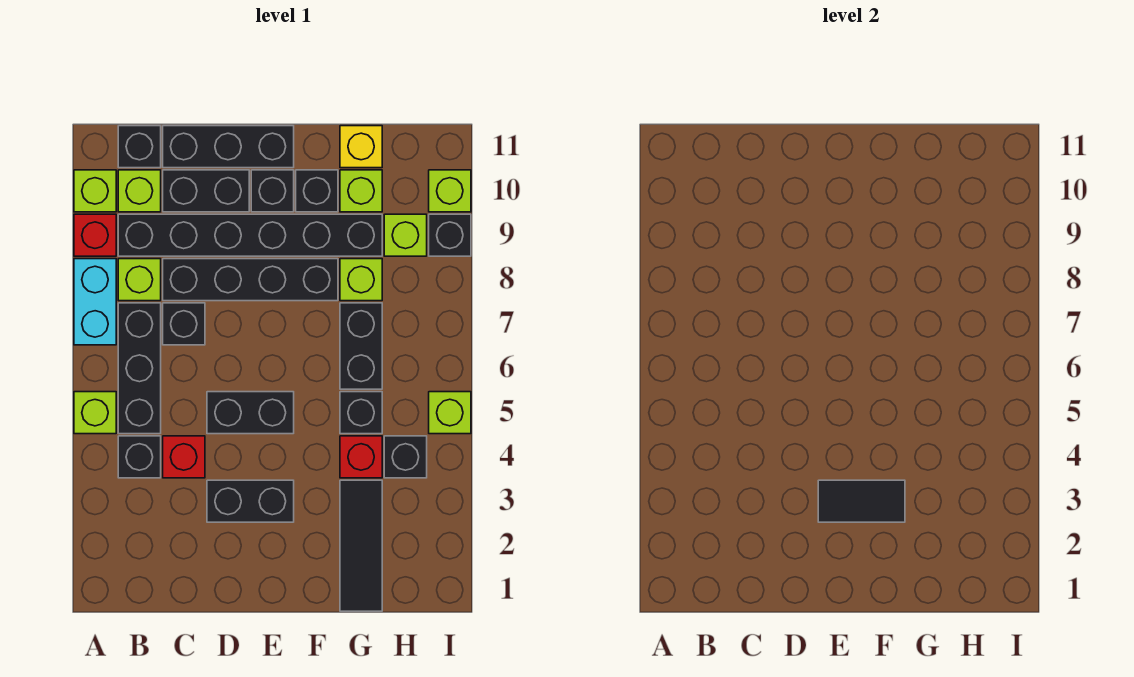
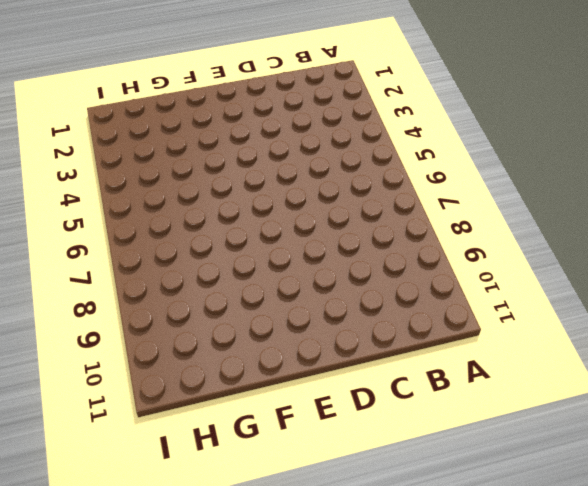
none -> lime brick A5 level 1
none -> cyan brick A7:A8 level 1
none -> red brick A9 level 1
none -> lime brick A10 level 1

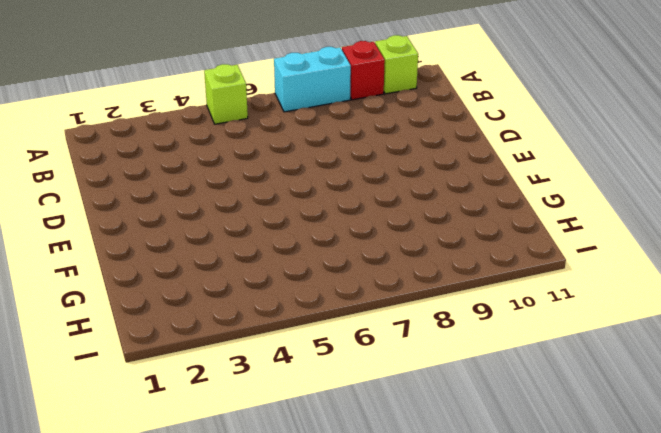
none -> black brick B4 level 1
none -> black brick B5:B7 level 1
none -> lime brick B8 level 1
none -> black brick B9:G9 level 1

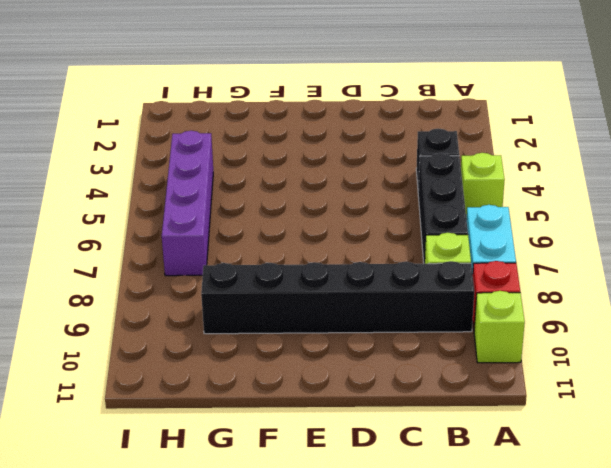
purple brick H4:H7 level 1 -> black brick H4 level 1
none -> lime brick B10 level 1
none -> black brick B11 level 1
none -> red brick C4 level 1
none -> black brick C7 level 1

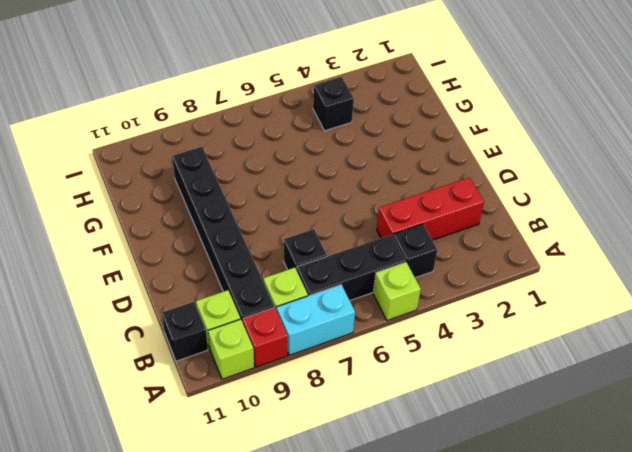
red brick C2:C4 level 1 -> red brick C4 level 1
none -> black brick C8:F8 level 1
none -> black brick C10:D10 level 1
none -> black brick C11:E11 level 1
none -> black brick D3:E3 level 1

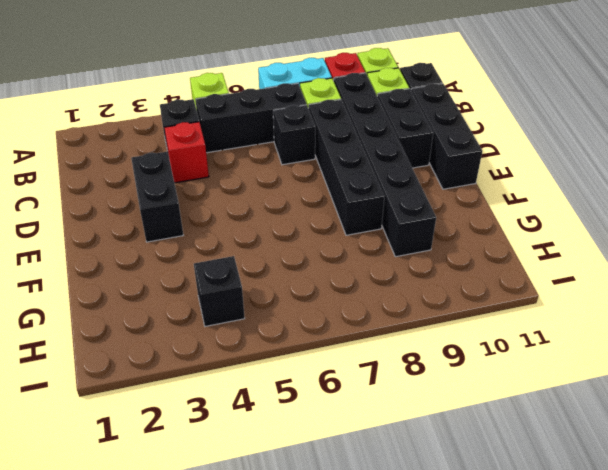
none -> black brick D5:E5 level 1
none -> black brick E10 level 1
none -> black brick F10 level 1
none -> black tile G1:G3 level 1

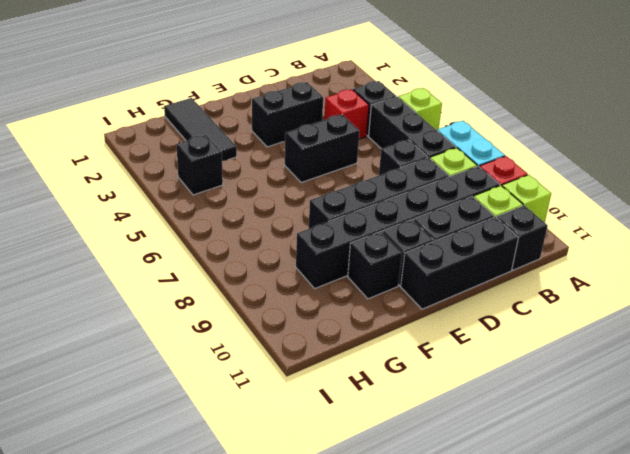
none -> red brick G4 level 1
none -> black brick G5 level 1
none -> black brick G6:G7 level 1
none -> lime brick G8 level 1

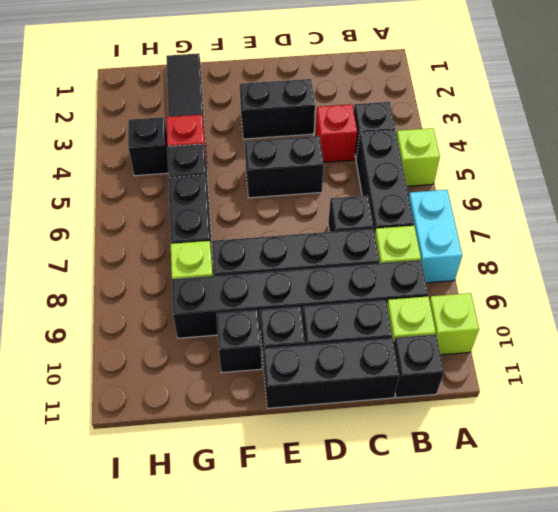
none -> red brick A9 level 1
none -> lime brick G10 level 1
none -> yellow brick G11 level 1
none -> lime brick H9 level 1

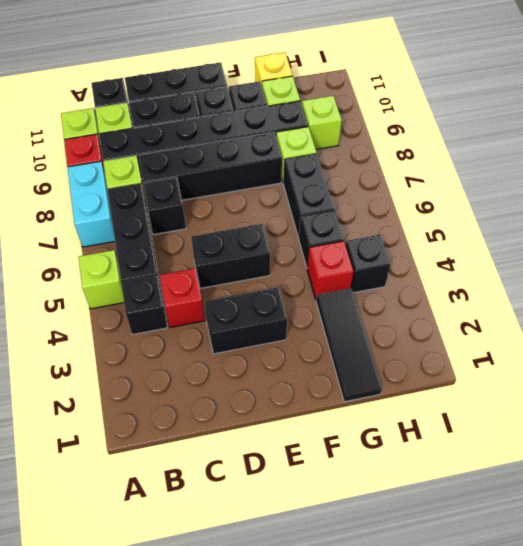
none -> lime brick I5 level 1
none -> black brick I9 level 1
none -> lime brick I10 level 1
none -> black tile E3:F3 level 2

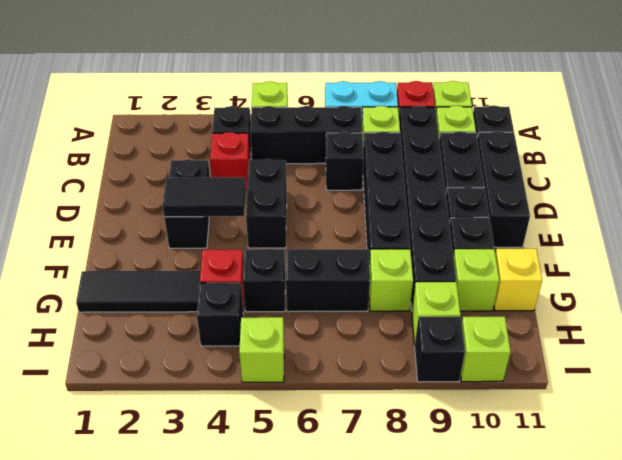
black tile E3:E4 level 2 -> black tile E3:F3 level 2

